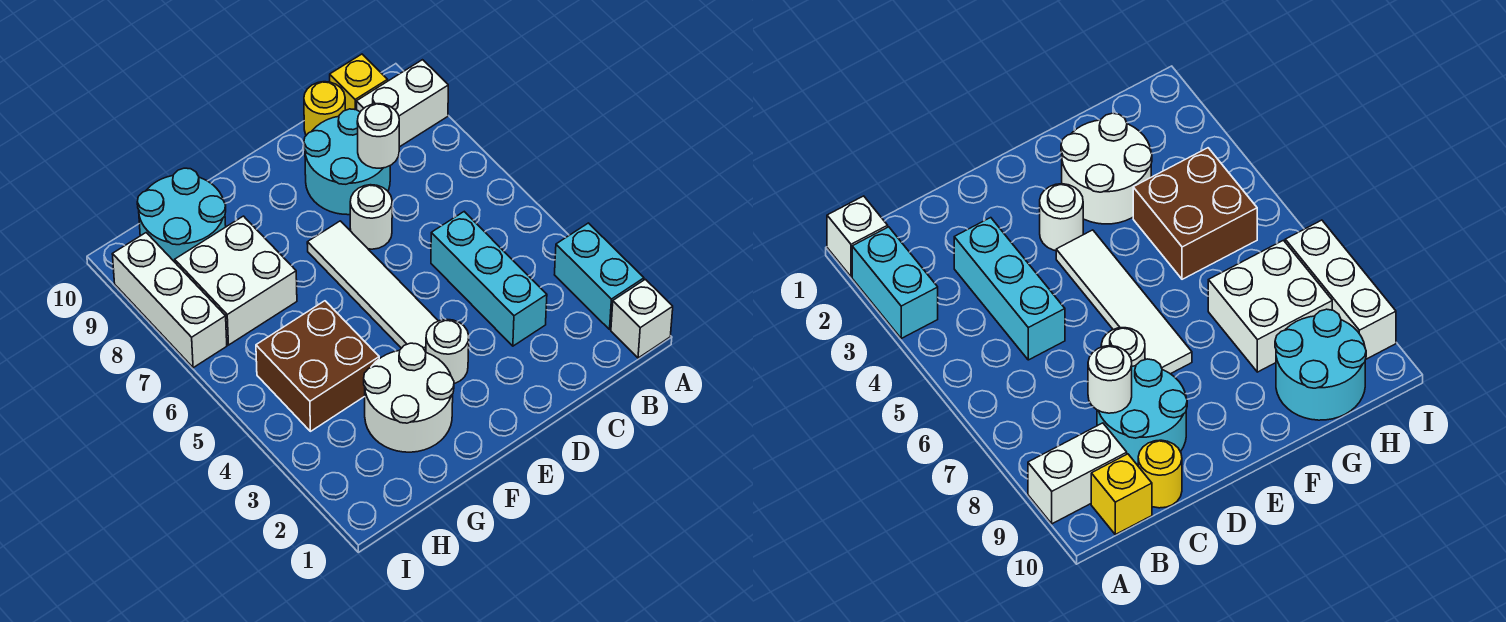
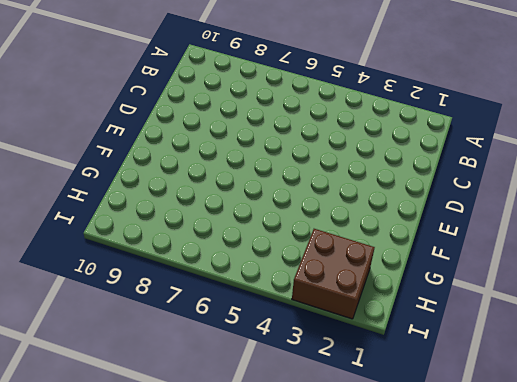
brown brick H2:I3 level 1 -> brown brick G4:H5 level 1
none -> white brick A1 level 1
none -> cyan brick A2:A3 level 1
none -> white brick A9:B9 level 1

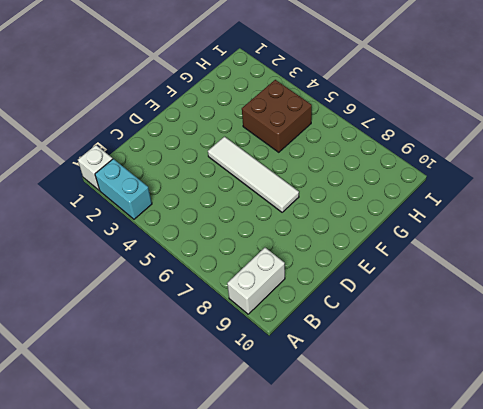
none -> yellow brick B10 level 1
none -> cyan brick C3:C5 level 1
none -> cyan round brick C8:D9 level 1

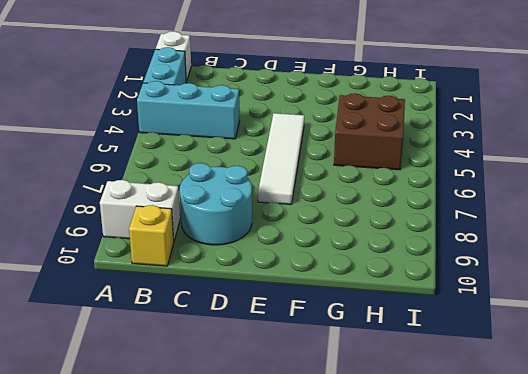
cyan brick A4:C4 level 1 -> cyan brick C3:C5 level 1
none -> yellow round brick C10 level 1
none -> white round brick D7 level 1
none -> white round brick E3 level 1

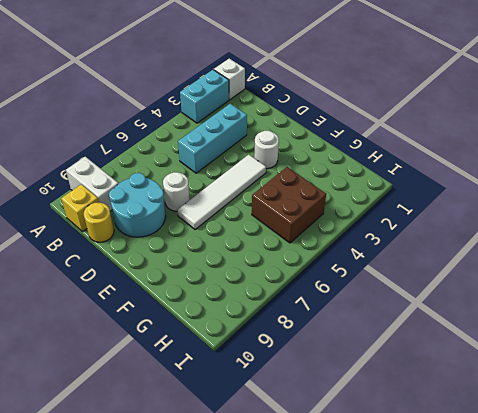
none -> white round brick F2:G3 level 1
none -> white brick G7:H8 level 1
none -> cyan round brick G9:H10 level 1

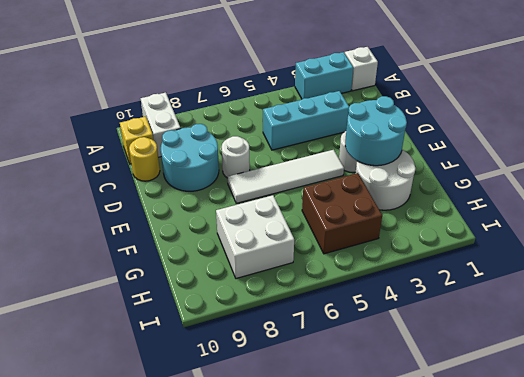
cyan round brick E2:F3 level 2 -> cyan round brick G9:H10 level 1
none -> white brick I7:I9 level 1
none -> white round brick C8 level 2

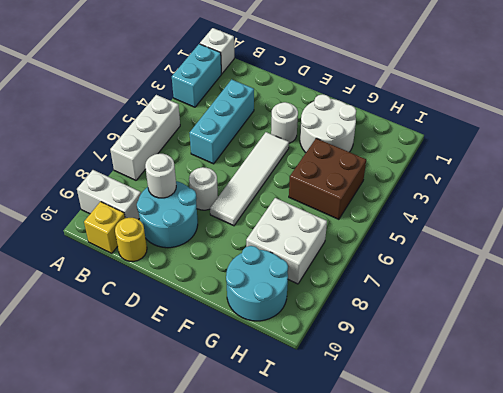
white brick A5:A7 level 1 -> white brick I7:I9 level 1

